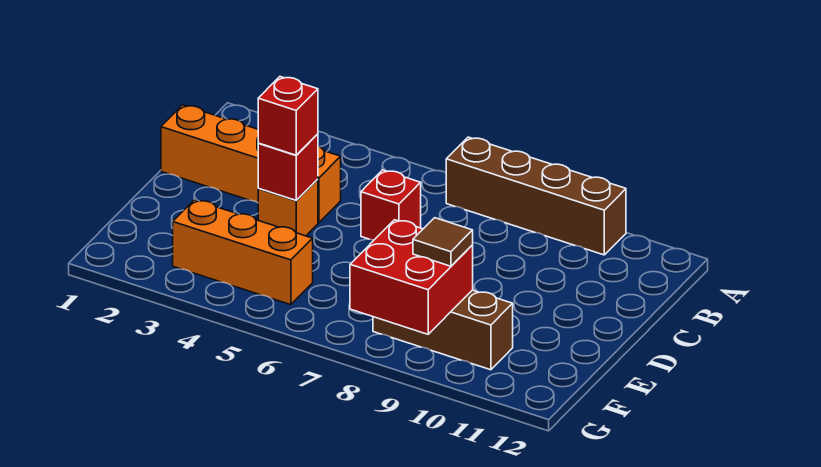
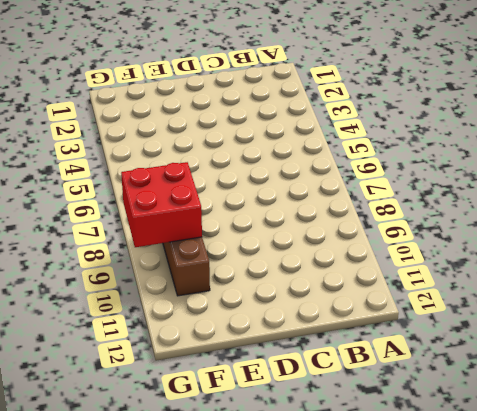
none -> brown brick A7:A10 level 1
none -> orange brick C1:C4 level 1

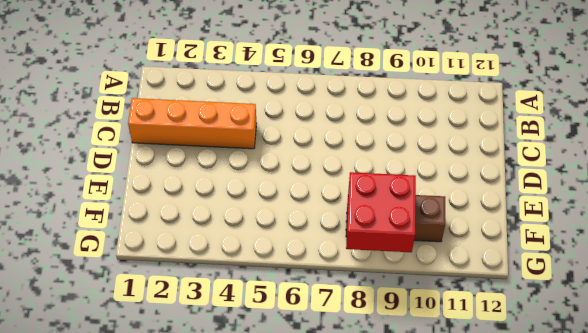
none -> brown brick A7:A10 level 1
none -> red brick C6 level 1

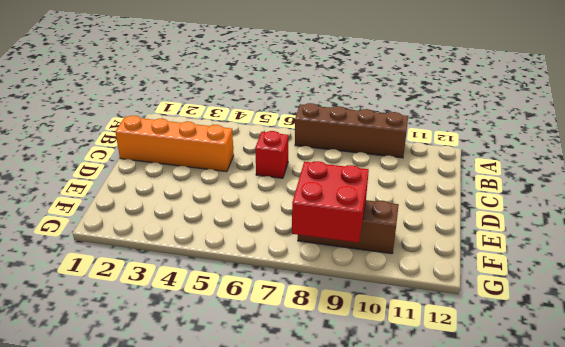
none -> orange brick D4 level 1
none -> orange brick F3:F5 level 1

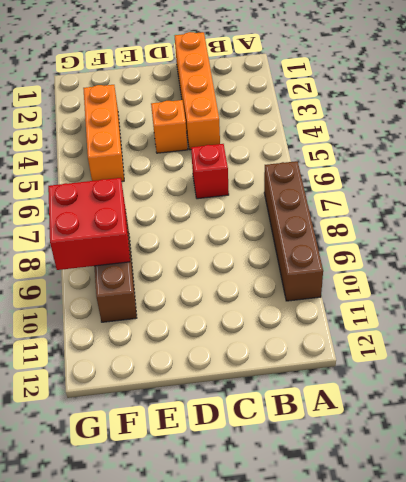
none -> red brick D4 level 2
none -> red brick D4 level 3

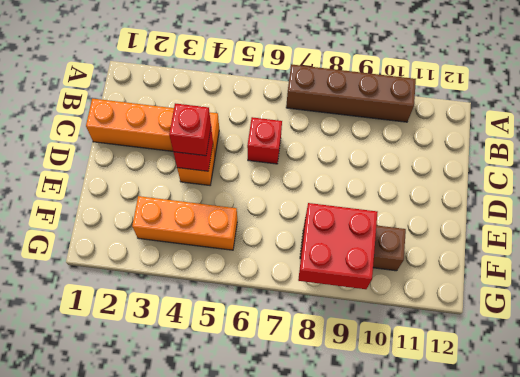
none -> brown tile F9 level 3

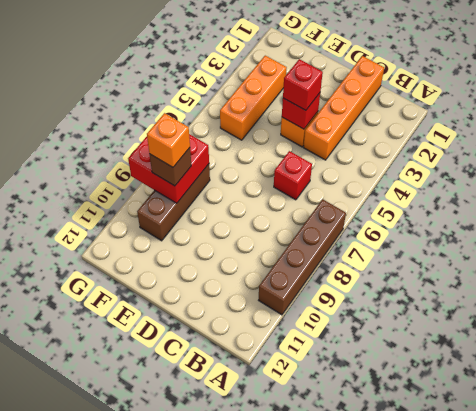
brown brick F9 level 3 -> brown tile F9 level 3
orange brick F9 level 4 -> none

